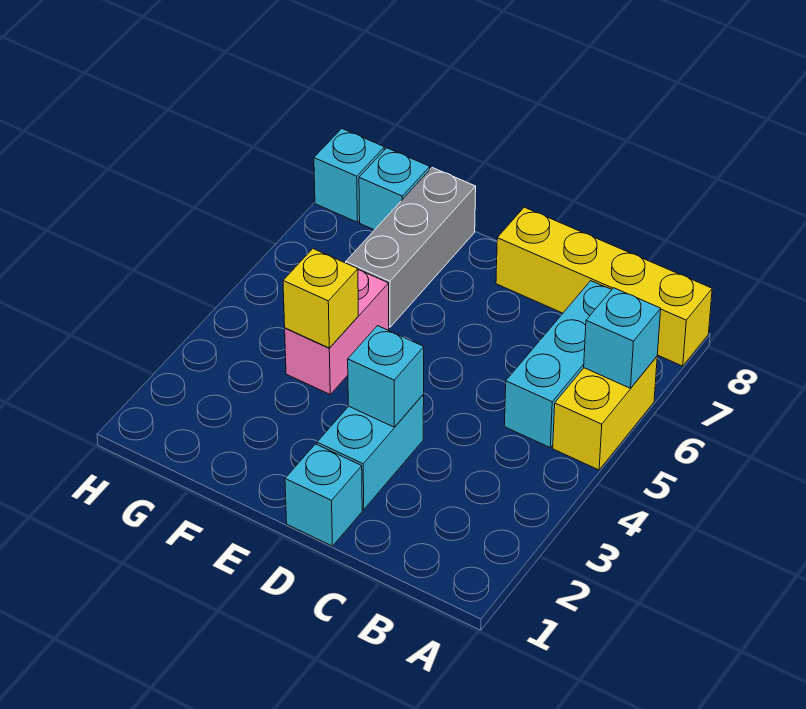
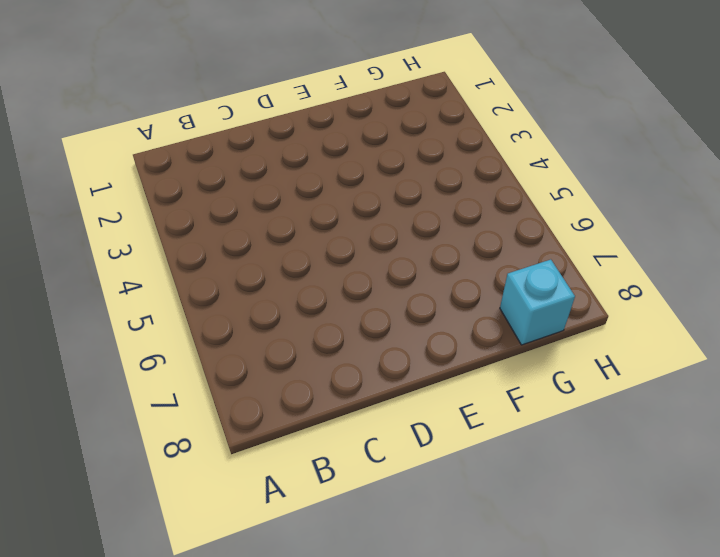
none -> yellow brick A5:A6 level 1
none -> yellow brick A8:D8 level 1
none -> cyan brick B5:B7 level 1

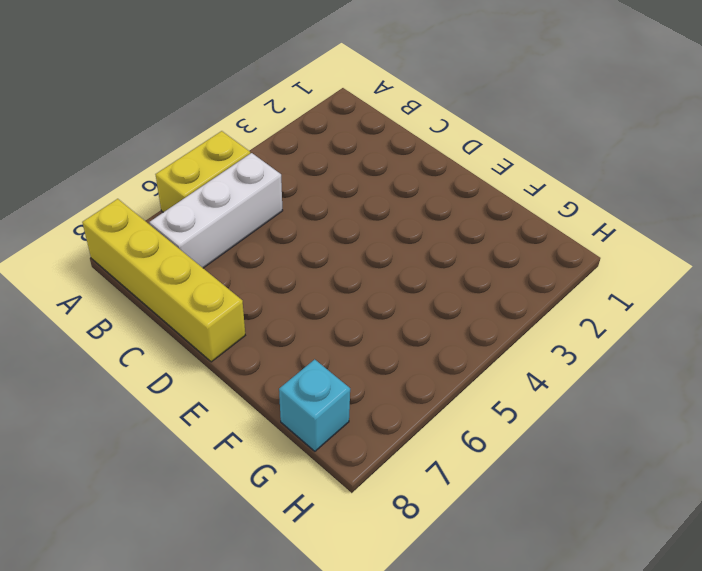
white brick B5:B7 level 1 -> cyan brick B5:B7 level 1
none -> cyan brick D1 level 1
none -> cyan brick D2:D3 level 1
none -> pink brick F4:F5 level 1

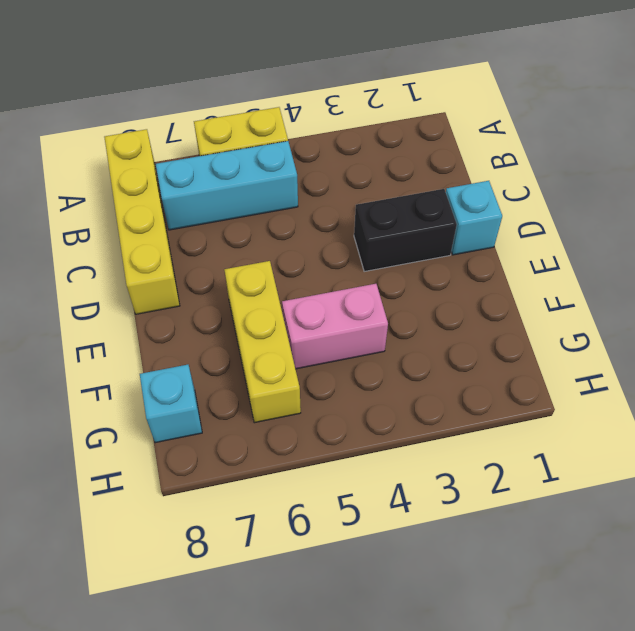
black brick D2:D3 level 1 -> cyan brick D2:D3 level 1
yellow brick E6:G6 level 1 -> grey brick F6:F8 level 1
none -> cyan brick H8 level 1
none -> cyan brick A6 level 2
none -> cyan brick D3 level 2

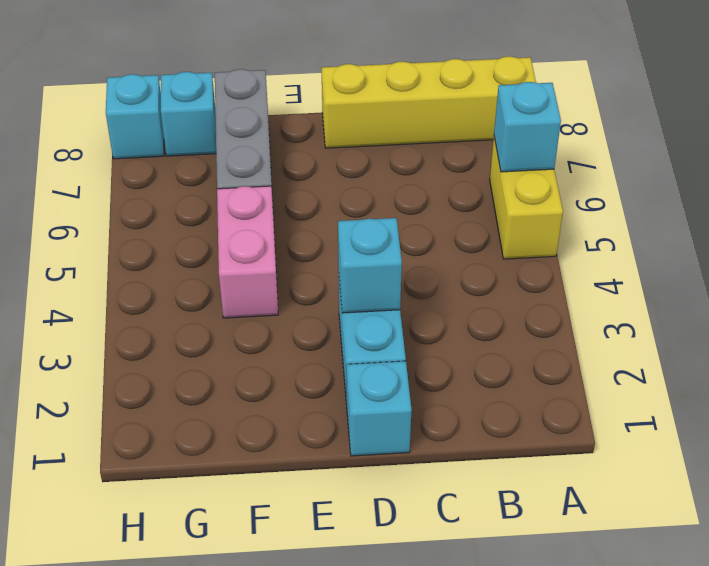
none -> cyan brick B5:B7 level 1
none -> yellow brick F4 level 2

